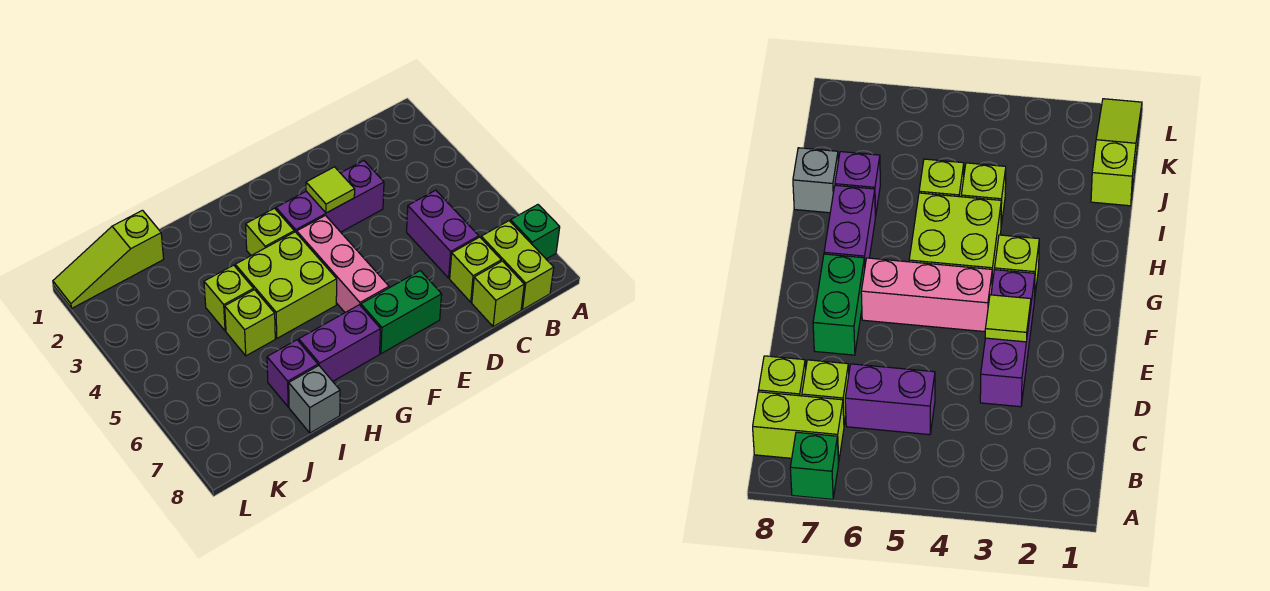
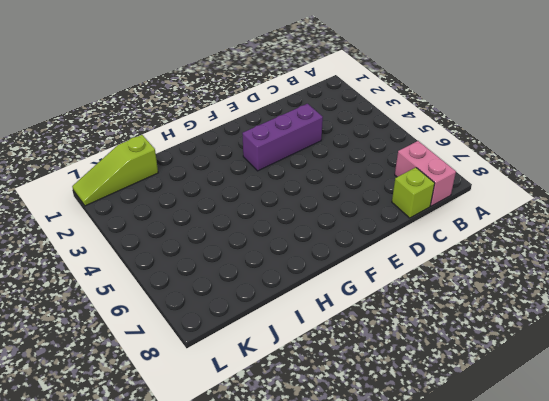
pink brick B7:B8 level 1 -> lime brick B7:B8 level 1
none -> green brick A7 level 1
none -> purple brick C5:C6 level 1
none -> lime brick C7 level 1

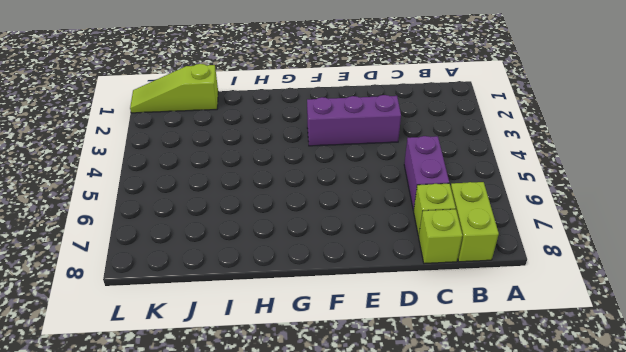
none -> green brick A7 level 1
none -> green brick E7:F7 level 1
none -> pink brick F4:F6 level 1

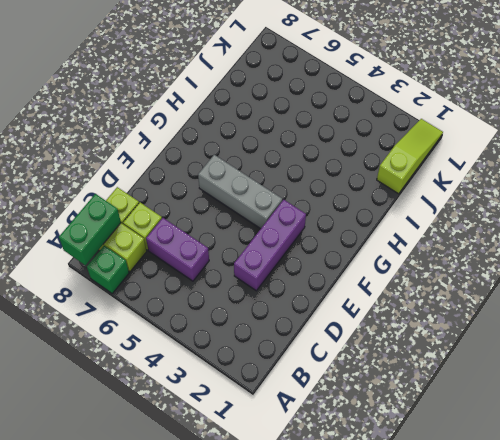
green brick A8:B8 level 2 -> green brick E7:F7 level 1
grey brick F4:F6 level 1 -> pink brick F4:F6 level 1
none -> lime brick G3 level 1
none -> lime brick G4:H5 level 1
none -> purple brick G7:H7 level 1

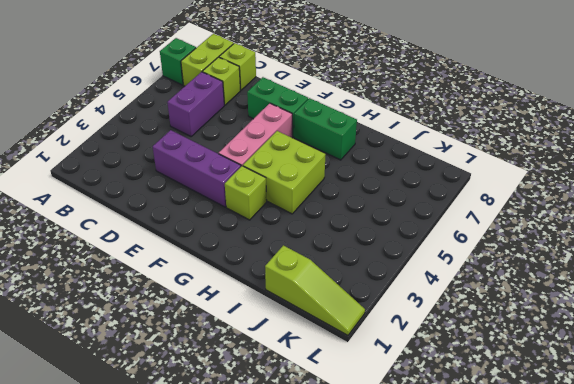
green brick G7:H7 level 1 -> purple brick G7:H7 level 1
none -> lime brick I4 level 1
none -> lime brick I5 level 1
none -> purple brick I7 level 1

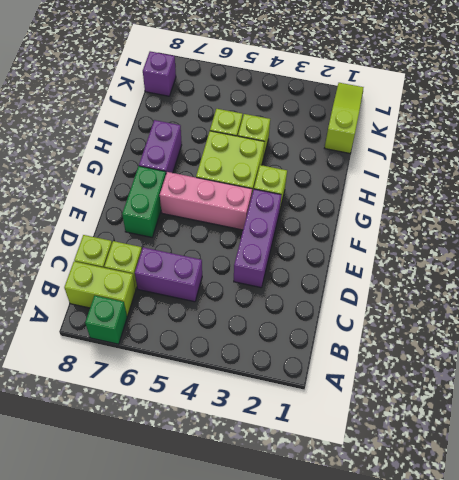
purple brick K8 level 1 -> purple brick I7 level 1
none -> grey brick I8 level 1
none -> lime tile E3 level 2

